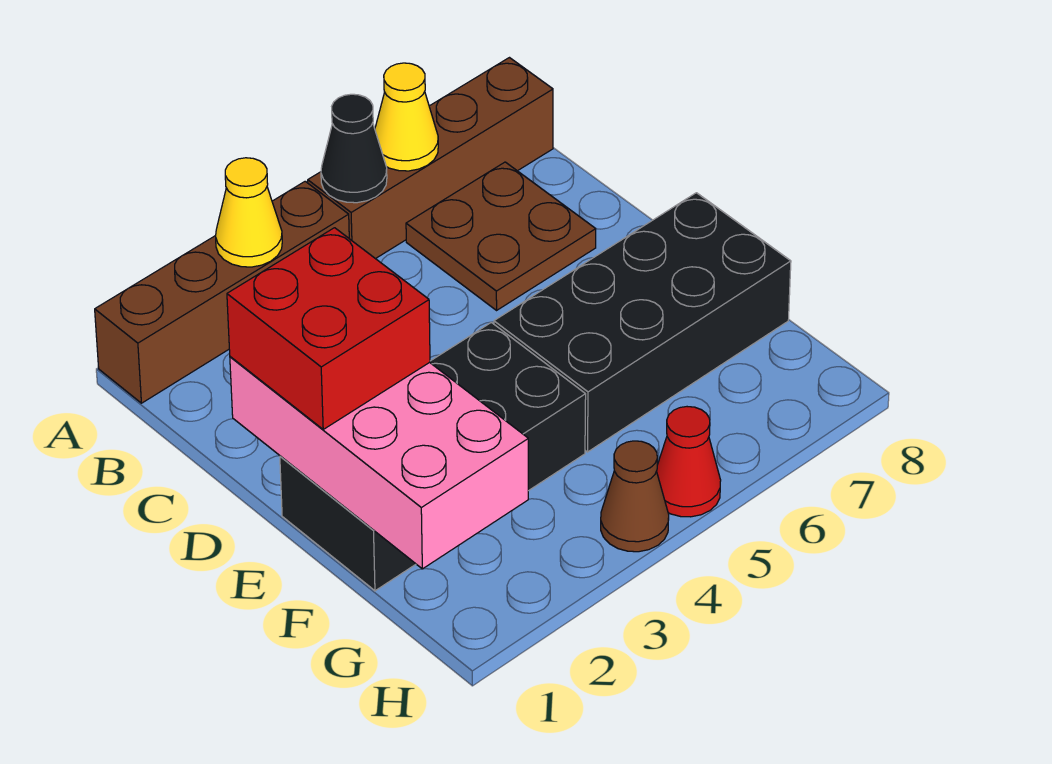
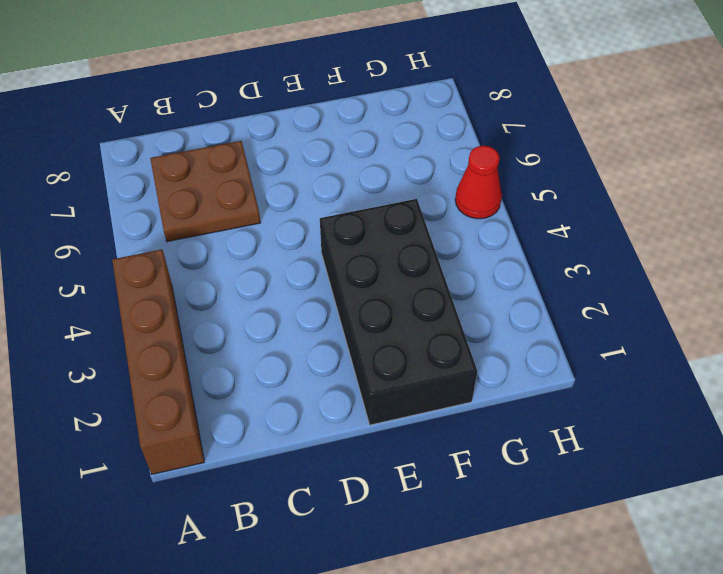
none -> brown brick A5:A8 level 1
none -> black brick E5:F8 level 1
none -> brown cone H4 level 1

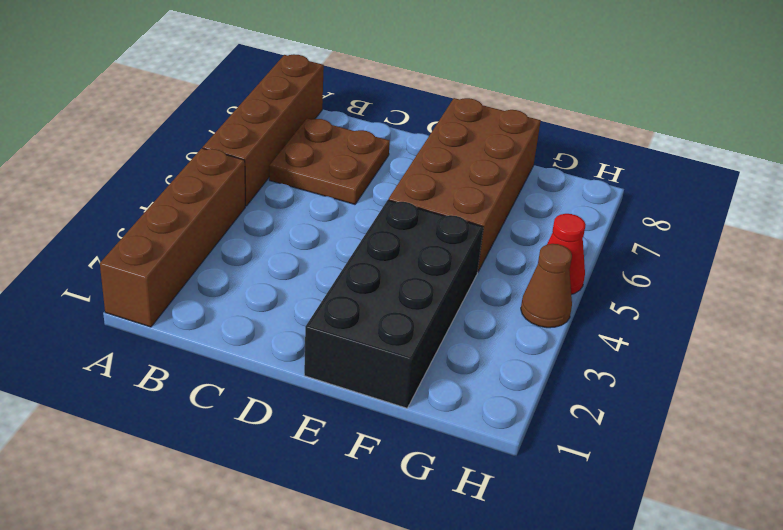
brown brick E5:F8 level 1 -> black brick E5:F8 level 1
none -> yellow cone A3 level 2
none -> black cone A5 level 2
none -> yellow cone A6 level 2

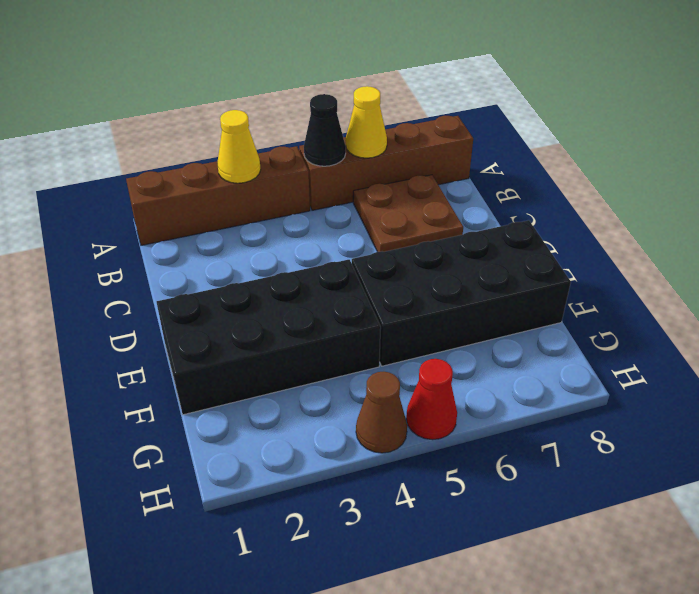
none -> pink brick D1:G2 level 2
none -> red brick D1:E2 level 3

